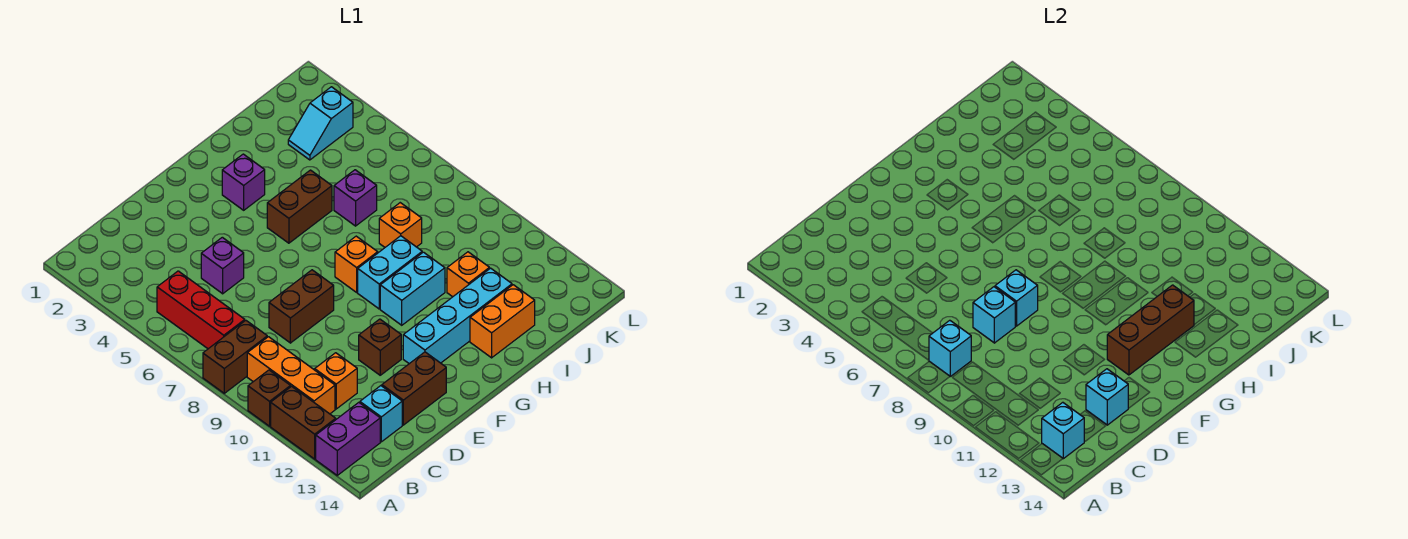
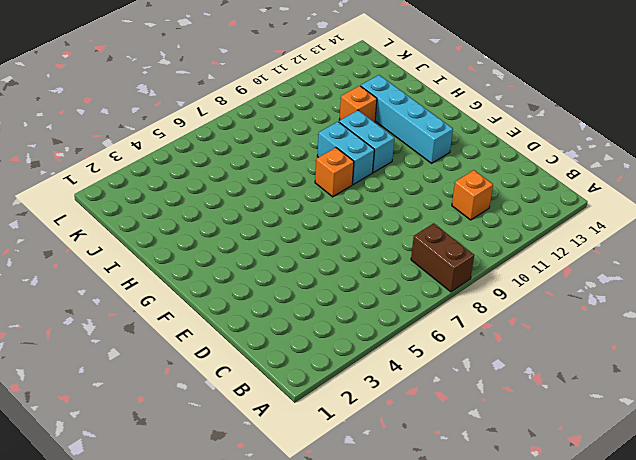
none -> brown brick A10 level 1
none -> brown brick A11:A12 level 1
none -> purple brick A13:B13 level 1

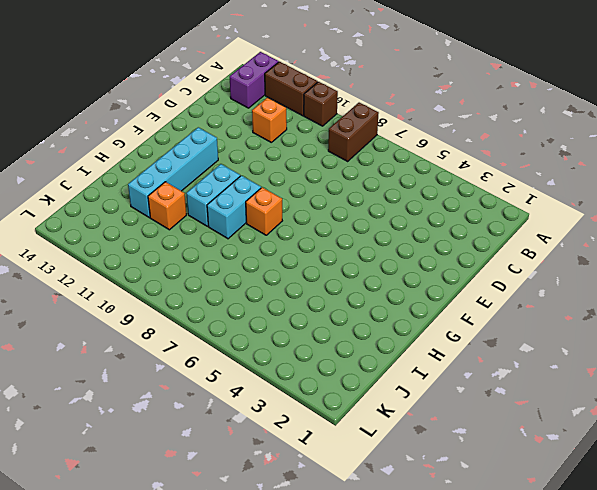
none -> red brick B5:B7 level 1
none -> orange brick B9:B11 level 1
none -> cyan brick C13 level 1

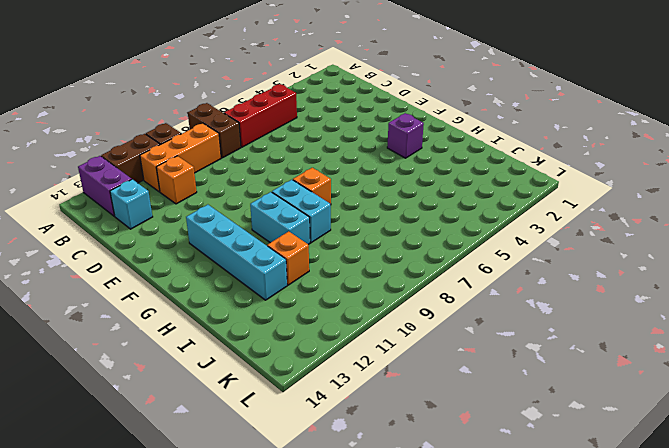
none -> purple brick D5 level 1
none -> brown brick D8:E8 level 1
none -> brown brick D13:E13 level 1

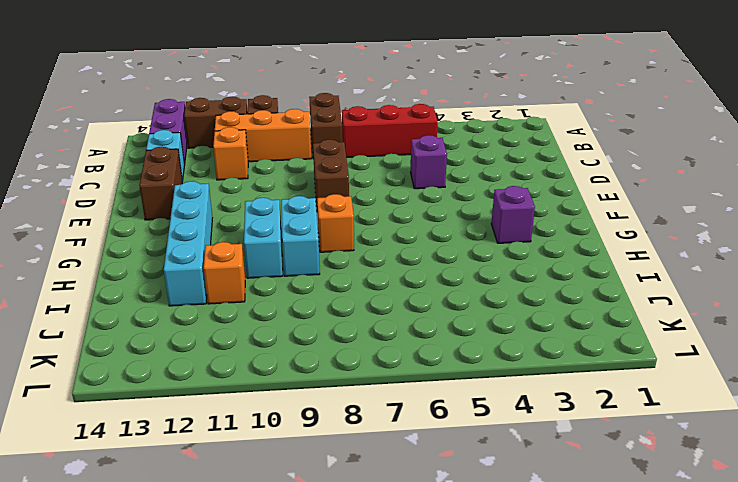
none -> brown brick E11 level 1
none -> brown brick G5:H5 level 1
none -> orange brick H13:I13 level 1

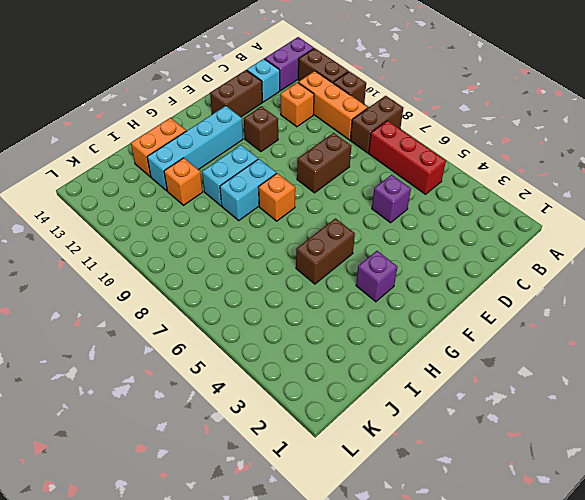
none -> purple brick I6 level 1
none -> orange brick I8 level 1
none -> cyan slope J3:K3 level 1 top K

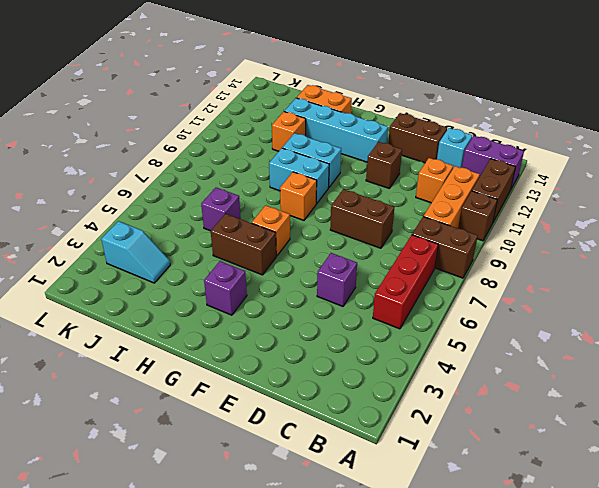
orange brick G6 level 1 -> orange brick I8 level 1
none -> cyan brick B8 level 2
none -> cyan brick B13 level 2
none -> cyan brick D8 level 2

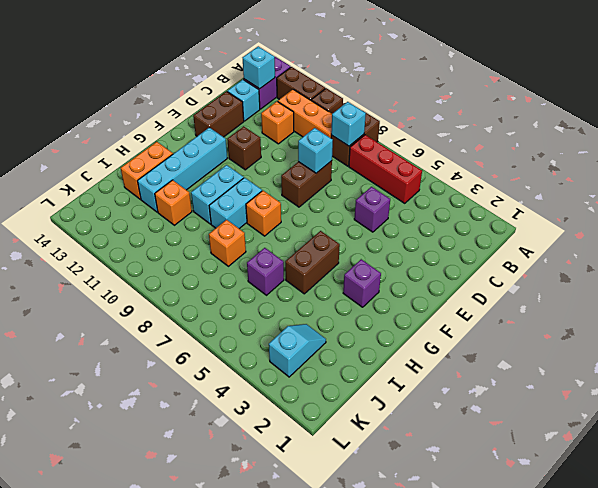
none -> cyan brick D13 level 2
none -> cyan brick E8 level 2
none -> brown brick F12:H12 level 2

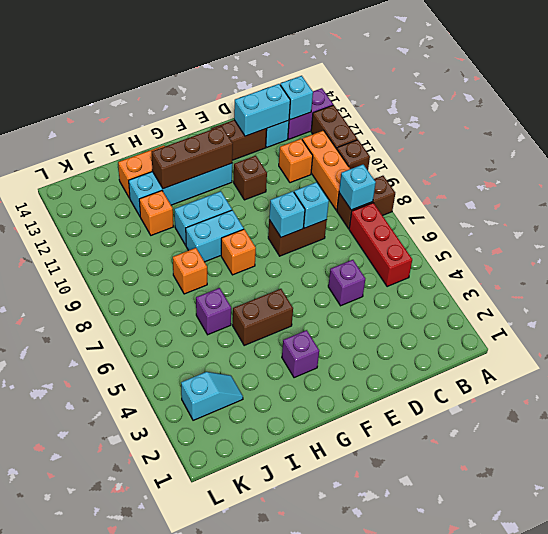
cyan brick C13:D13 level 2 -> cyan brick D13 level 2

